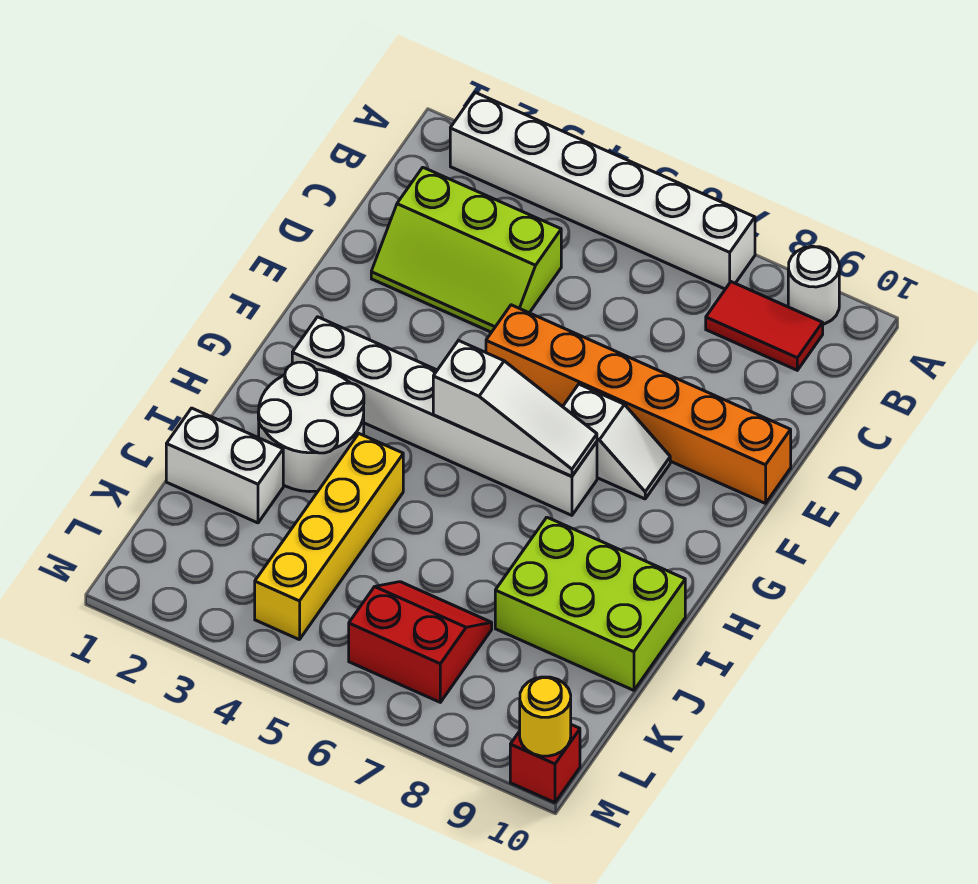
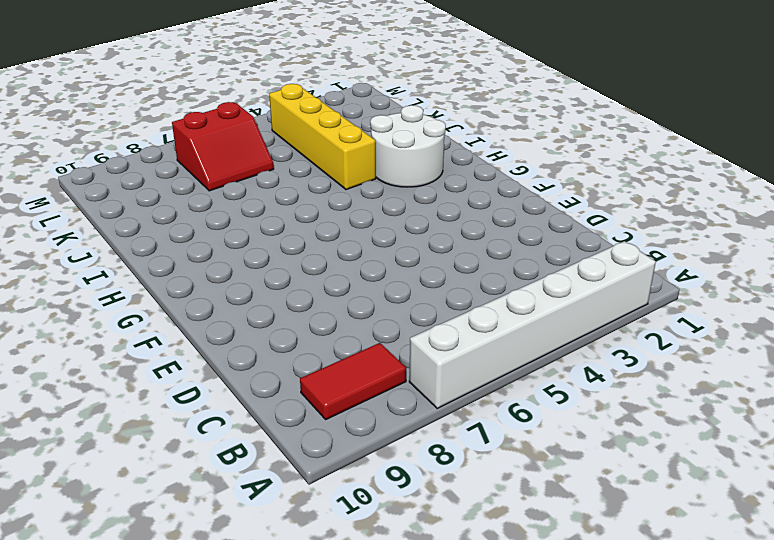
none -> white round brick A9 level 1
none -> lime slope C2:D4 level 1 top C
none -> orange brick E5:E10 level 1

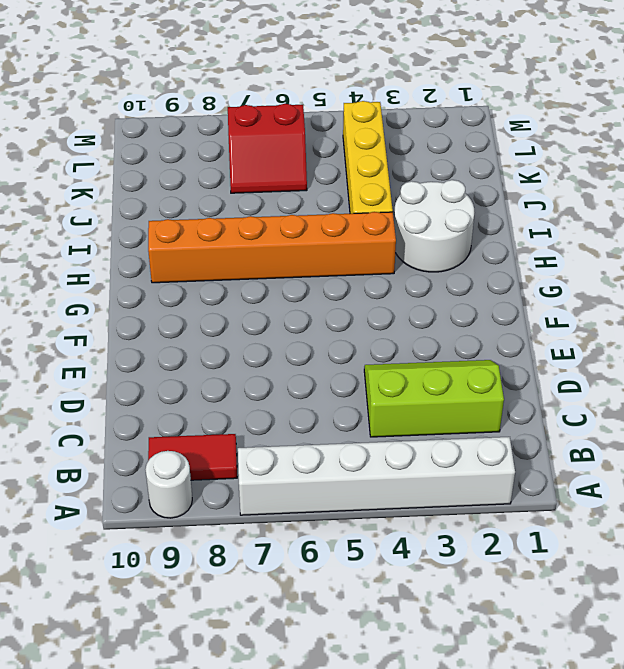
orange brick H4:H9 level 1 -> orange brick E5:E10 level 1
none -> white slope F7:F8 level 1 top 7
none -> white brick G2:G7 level 1
none -> lime brick I8:J10 level 1

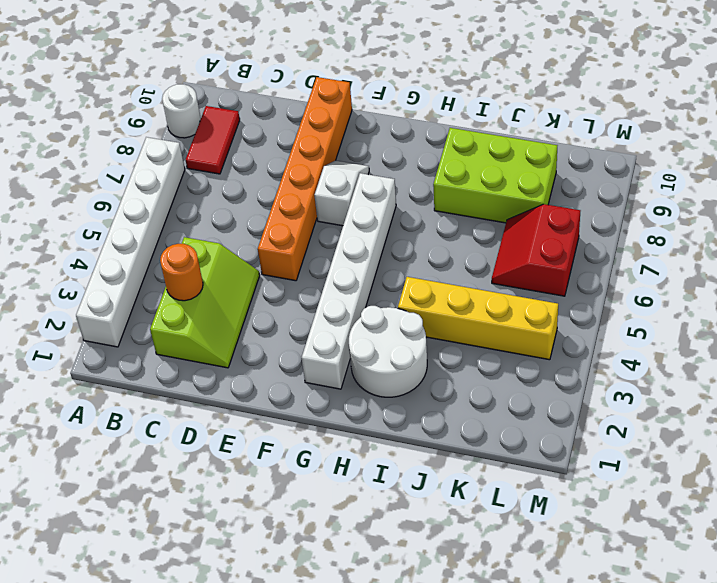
orange round brick C3 level 2 -> none
lime brick I8:K9 level 1 -> lime brick I8:J10 level 1
none -> white brick J1:J2 level 1
none -> red brick M10 level 1
none -> white slope G5:G7 level 2 top 5

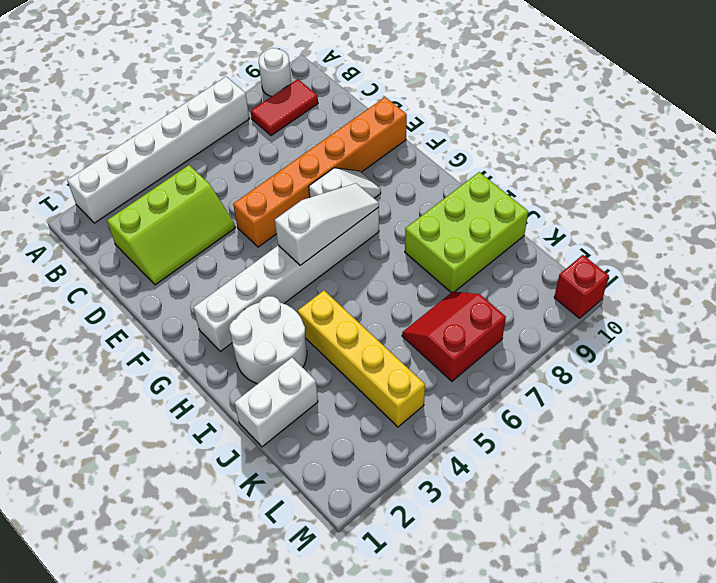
none -> yellow round brick M10 level 2

